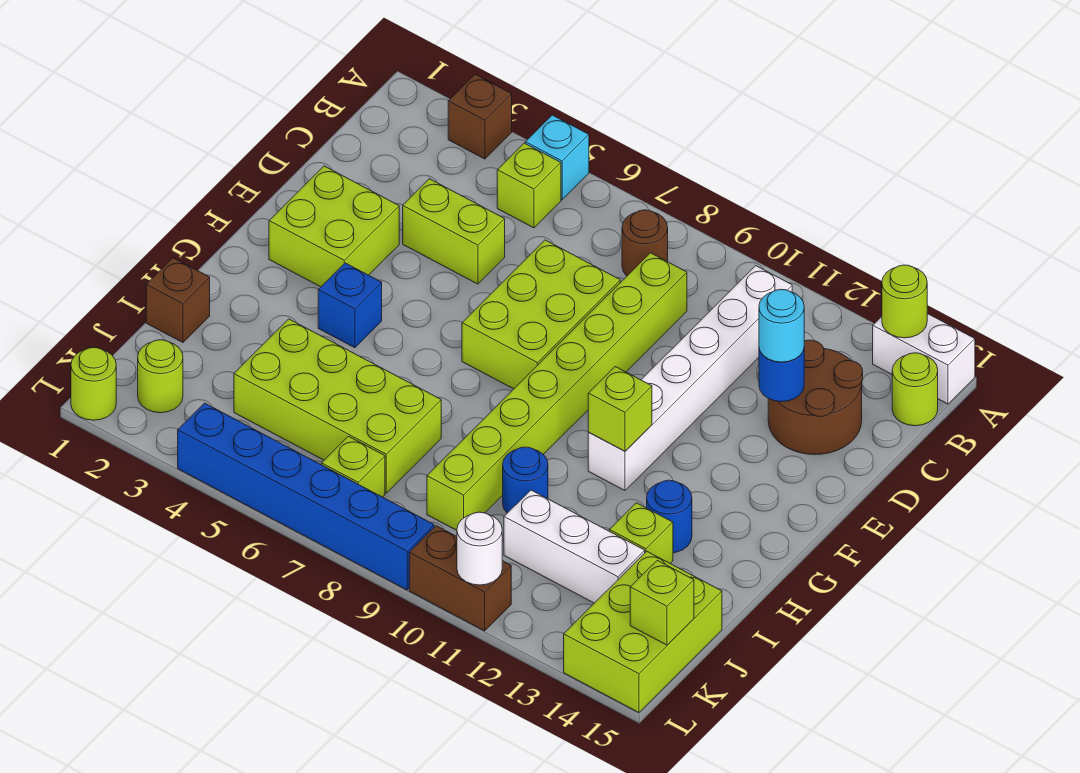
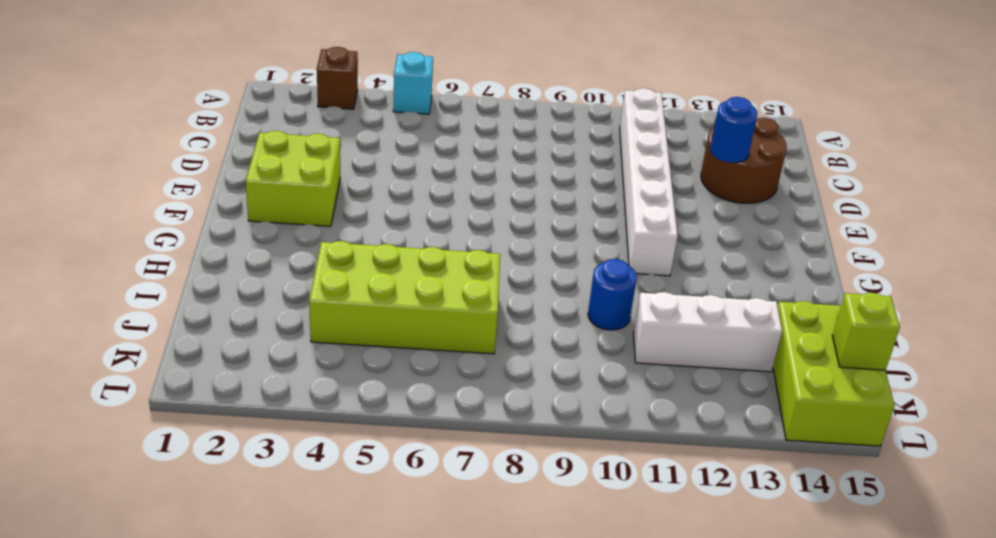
none -> white brick A14:A15 level 1
none -> lime brick B5 level 1
none -> brown round brick B8 level 1
none -> lime round brick B15 level 1

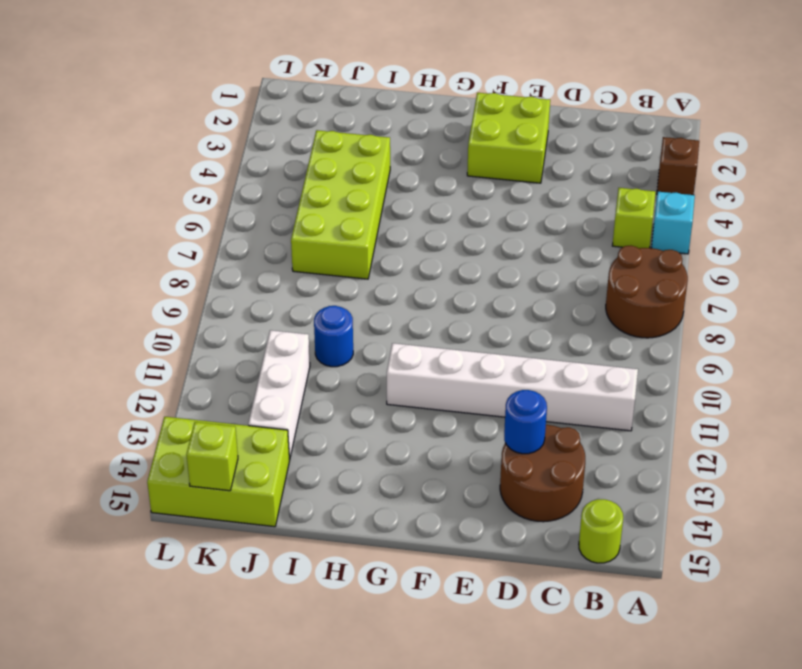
brown round brick A7:B8 level 1 -> brown round brick B8 level 1
none -> white brick A14:A15 level 1
none -> lime brick C9:J9 level 1
none -> lime brick D4:D5 level 1
none -> lime brick D7:F8 level 1

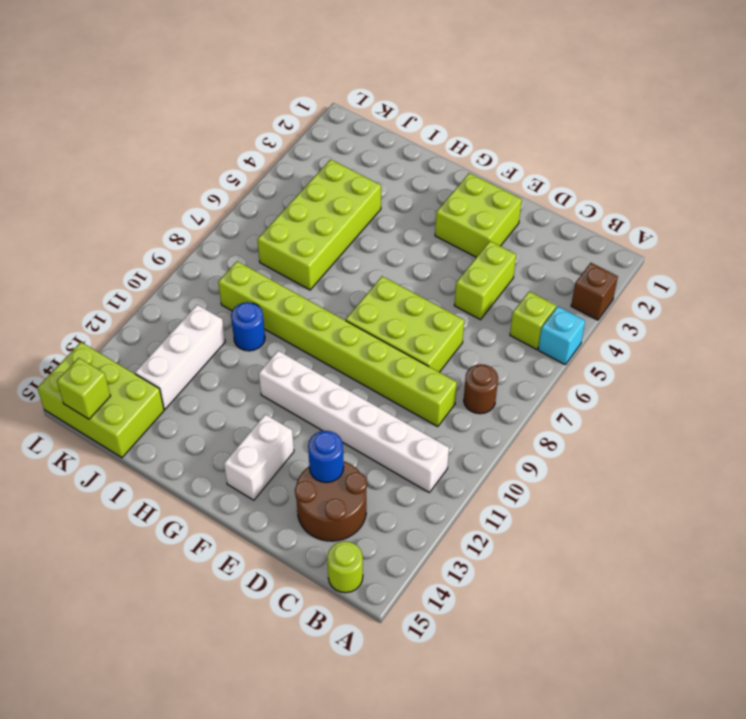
white brick F13:F14 level 1 -> white brick A14:A15 level 1
none -> blue brick G4 level 1
none -> blue round brick H13 level 1
none -> brown brick I1 level 1
none -> lime brick I13 level 1

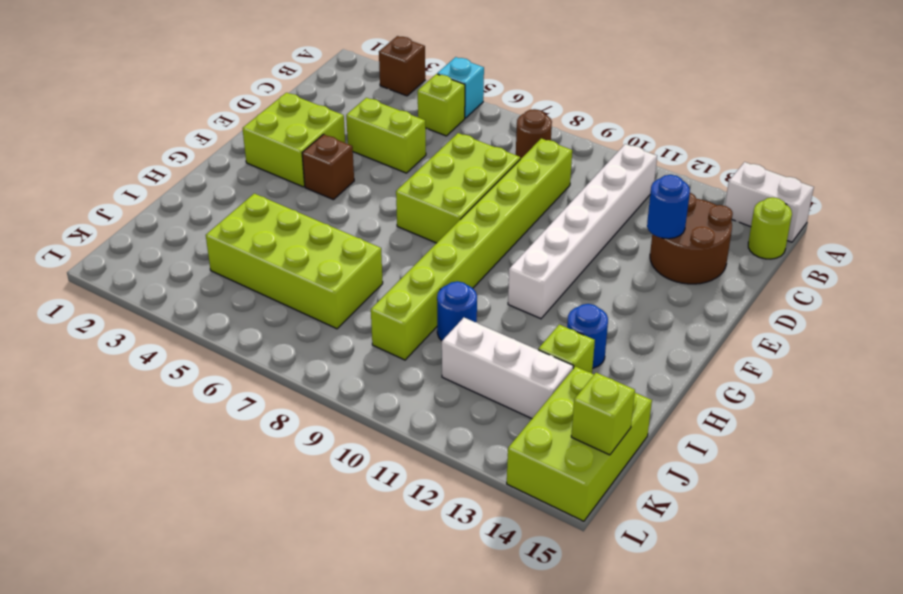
brown brick F4 level 1 -> brown brick I1 level 1
none -> blue brick G4 level 1
none -> lime round brick K2 level 1
none -> lime brick K7 level 1
none -> lime round brick L1 level 1

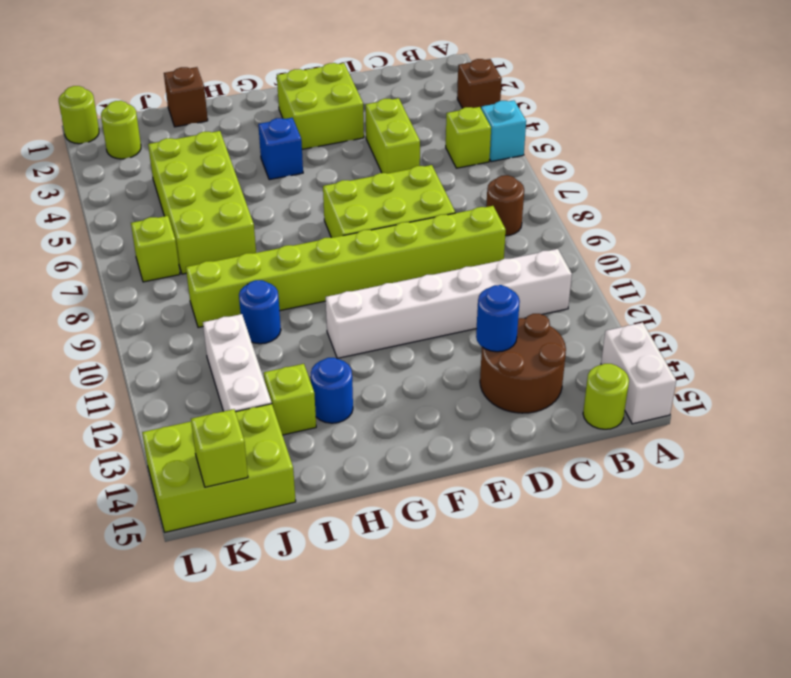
none -> blue brick L4:L9 level 1
none -> brown brick L10:L11 level 1
none -> lime round brick A14 level 2
none -> lime brick G11 level 2

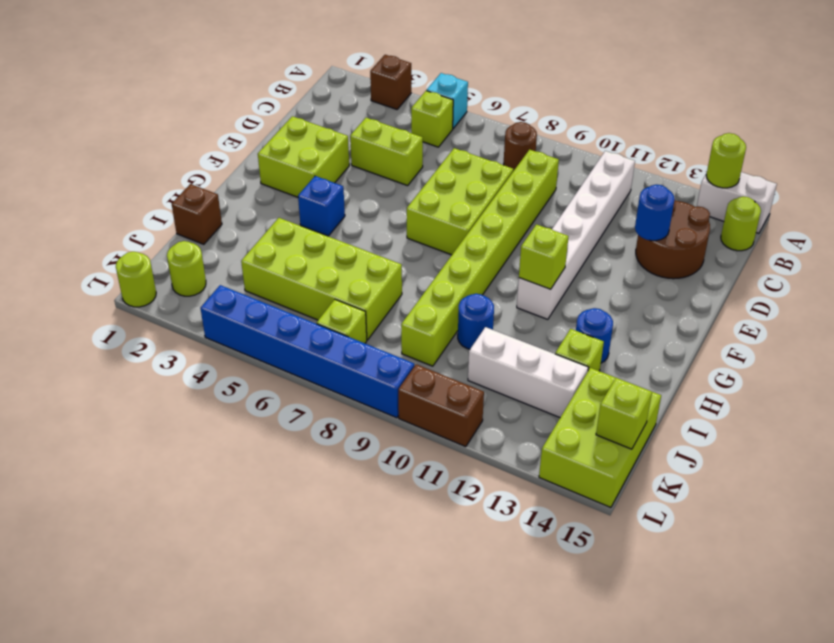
none -> white round brick L11 level 2
none -> cyan round brick D13 level 3

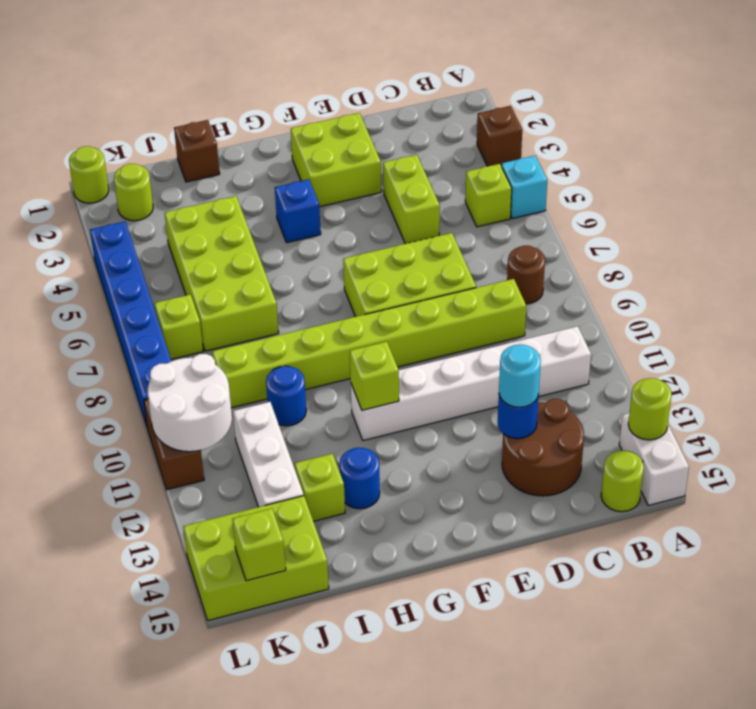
white round brick K10:L11 level 2 -> white round brick L11 level 2

